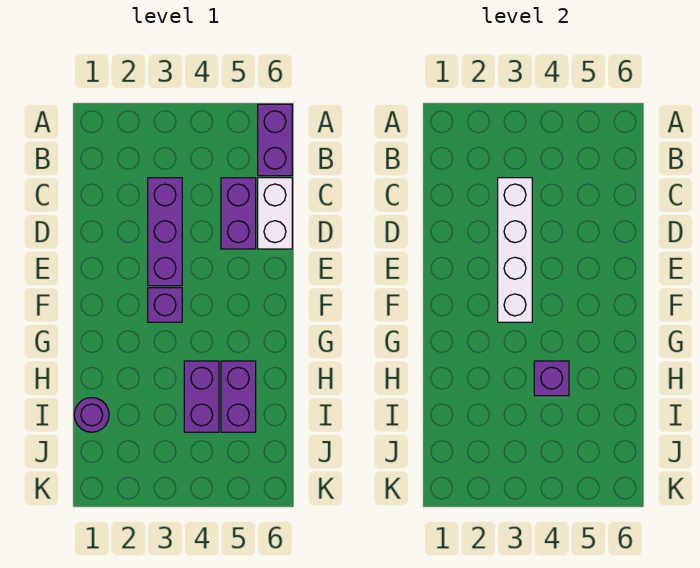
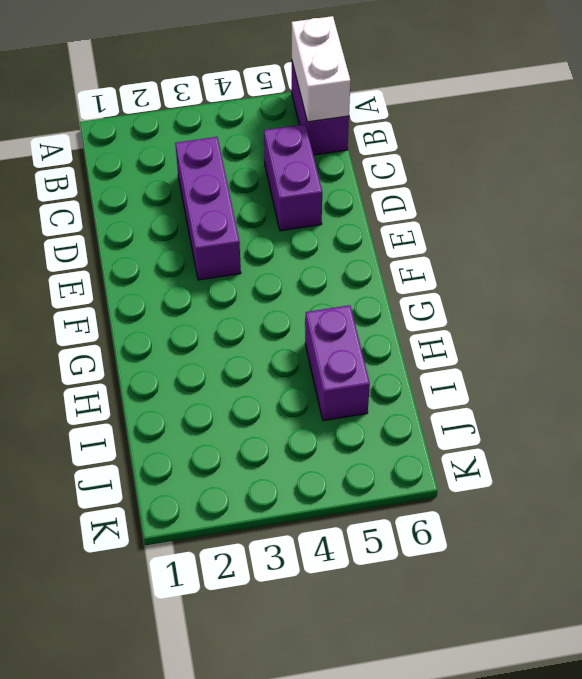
white brick A6:B6 level 2 -> white brick C6:D6 level 1
none -> purple brick F3 level 1
none -> purple brick H4:I4 level 1

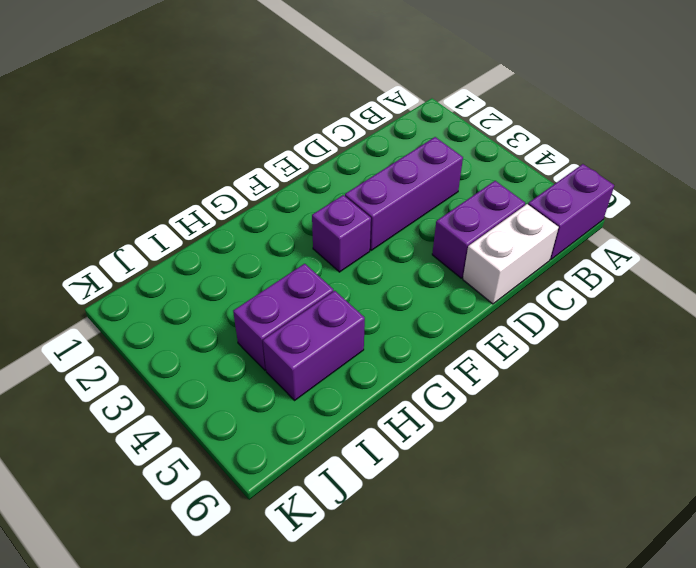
none -> purple round brick I1 level 1
none -> white brick C3:F3 level 2

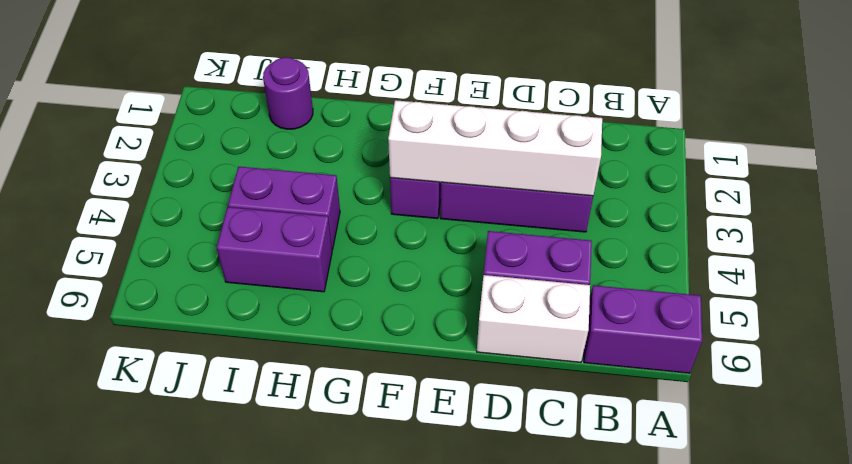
none -> purple brick H4 level 2

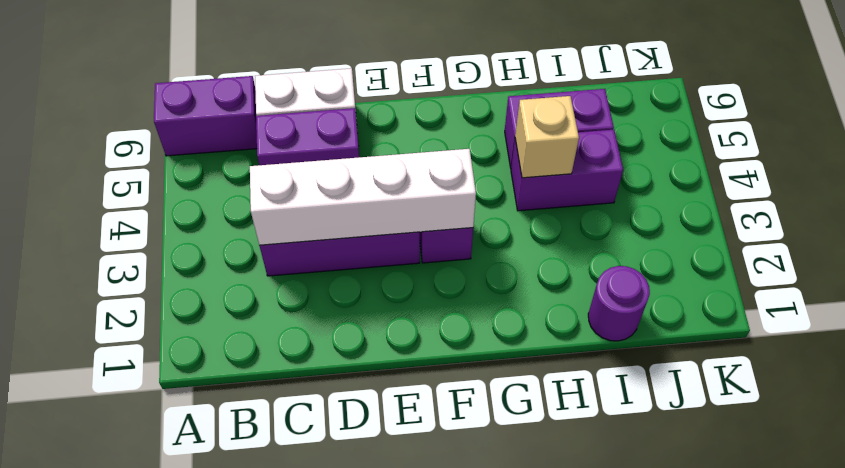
tan brick H4 level 2 -> purple brick H4 level 2

